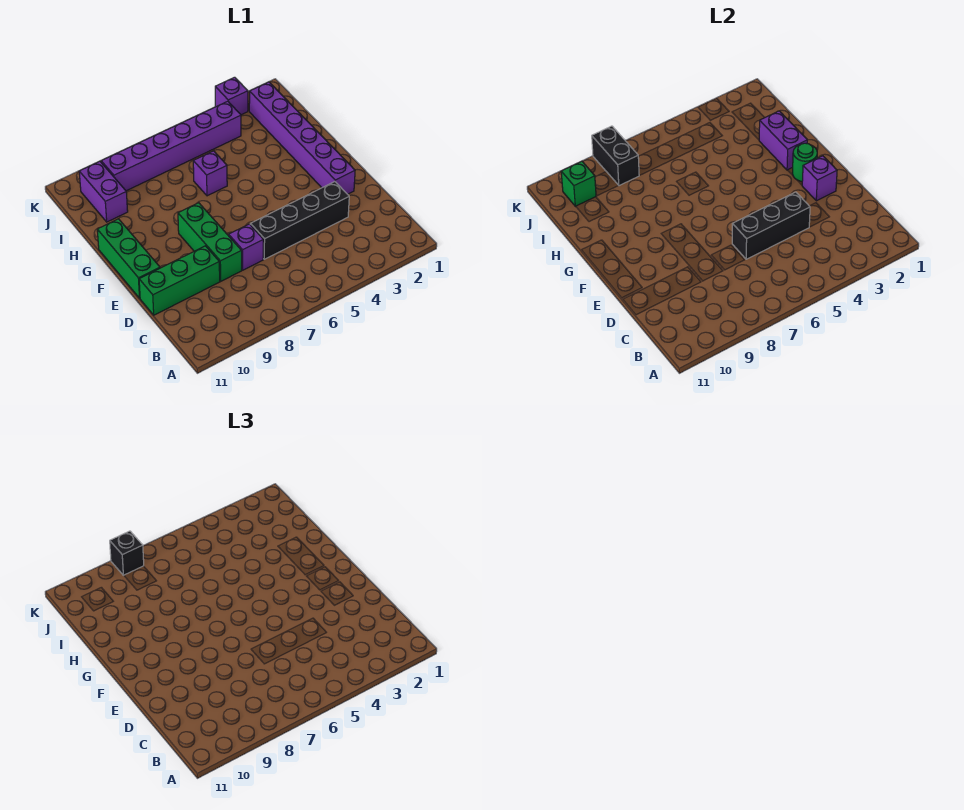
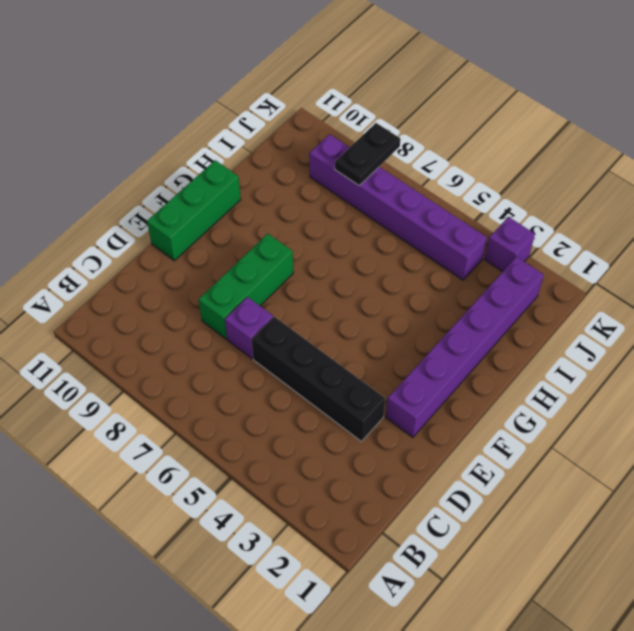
black plate J8:K8 level 2 -> black brick J8:K8 level 2
none -> green brick D9:D11 level 1
none -> purple brick H6 level 1
none -> purple brick I10:J10 level 1

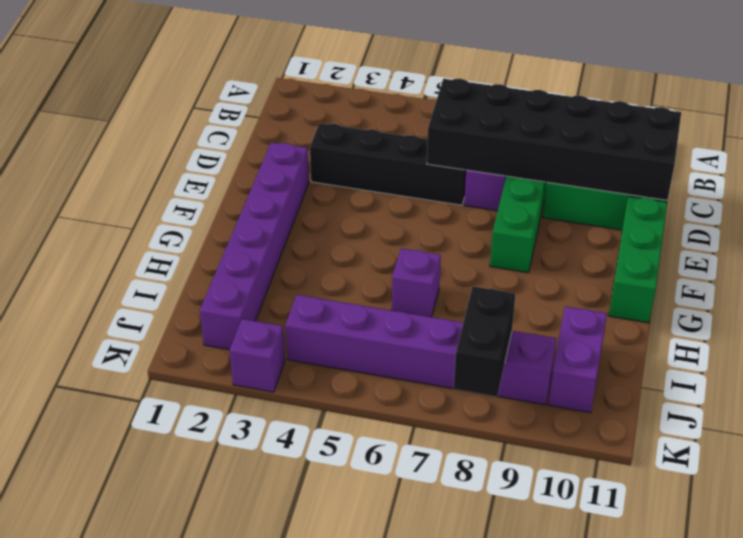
black brick C6:D11 level 2 -> black brick D4:D6 level 2
none -> purple brick E2 level 2
none -> green round brick F2 level 2
none -> purple brick G2:H2 level 2

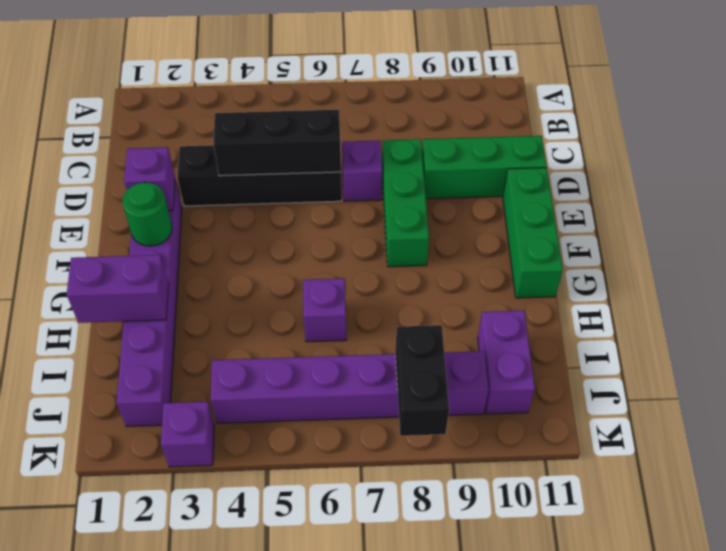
purple brick H1:H2 level 2 -> purple brick G2:H2 level 2
none -> green brick J10 level 2
none -> black brick K8 level 3

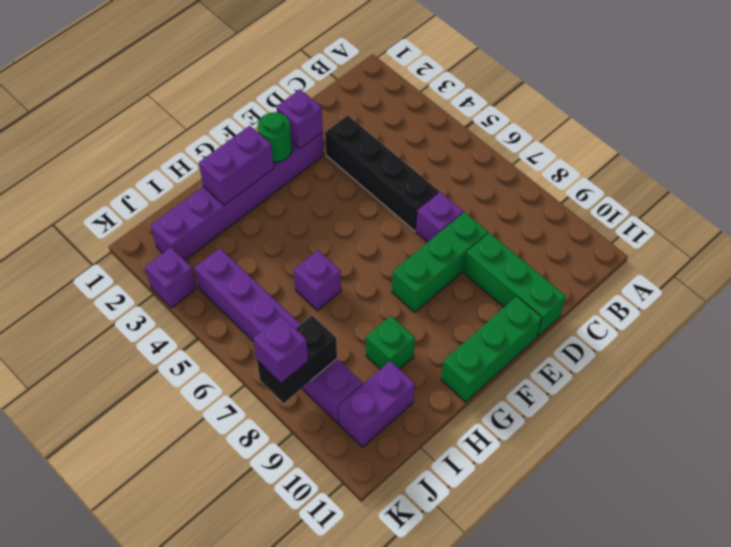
green brick H9 level 1 -> green brick J10 level 2
purple brick K8 level 3 -> black brick K8 level 3
none -> black brick D4:D6 level 2

